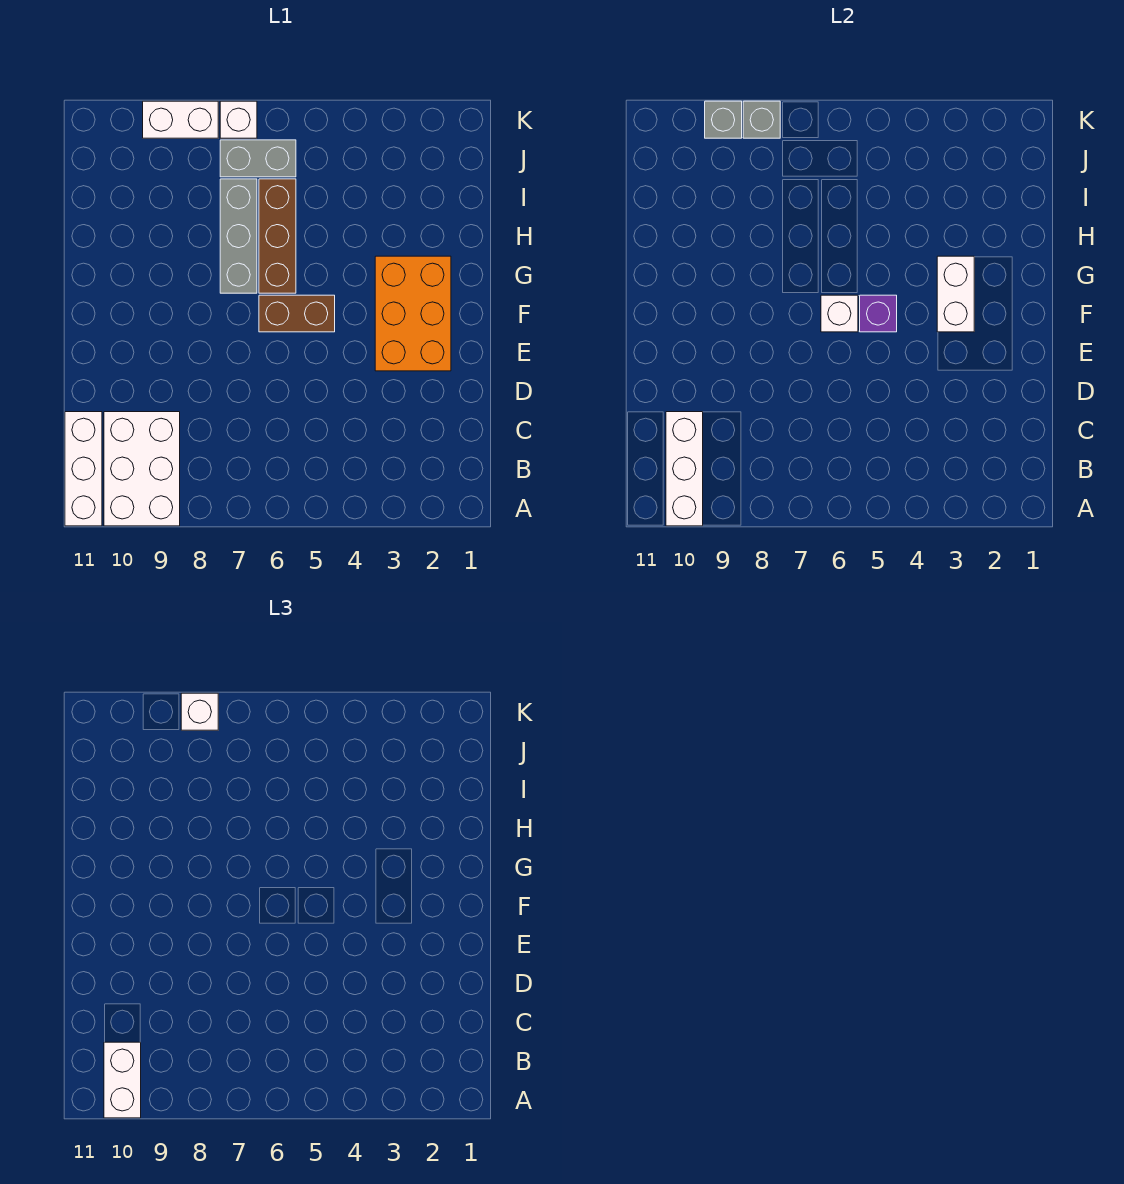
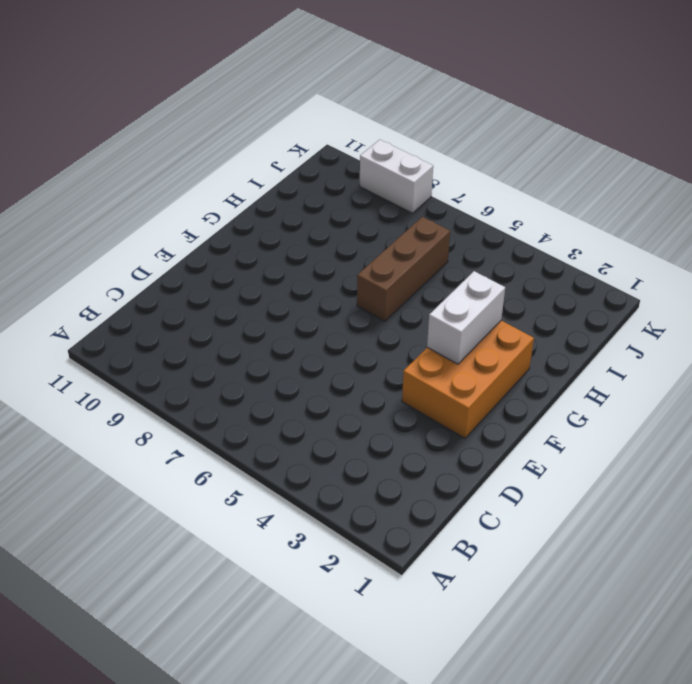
none -> white brick A9:C10 level 1
none -> white brick A11:C11 level 1
none -> brown brick F5:F6 level 1

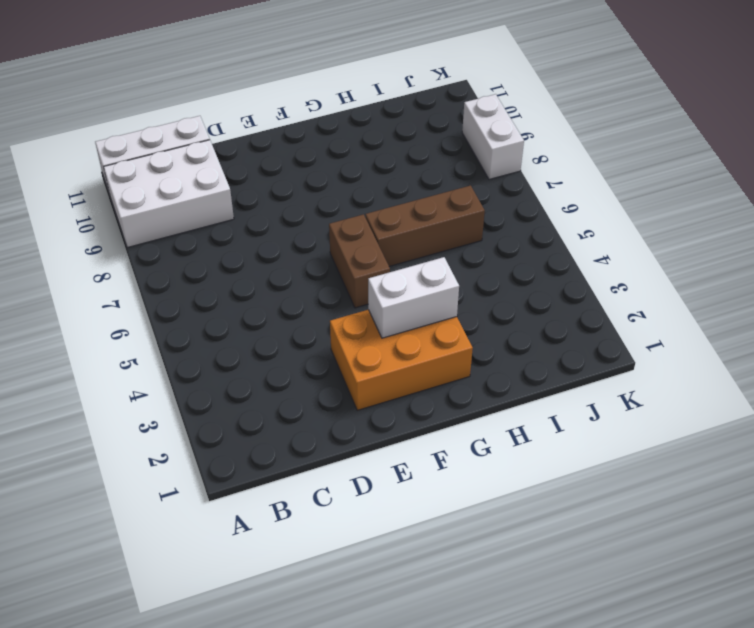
none -> grey brick G7:I7 level 1
none -> grey brick J6:J7 level 1
none -> white brick K7 level 1

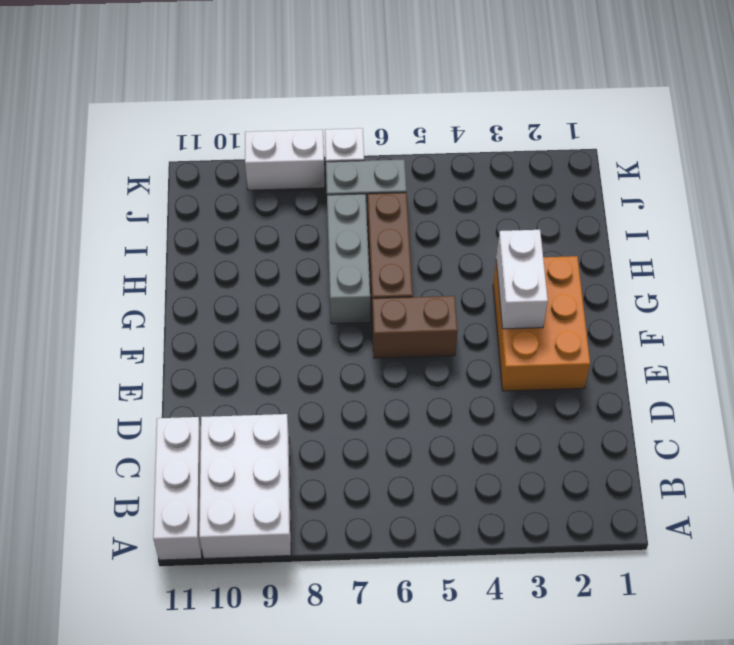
none -> white brick A10:C10 level 2
none -> purple brick F5 level 2
none -> white brick F6 level 2

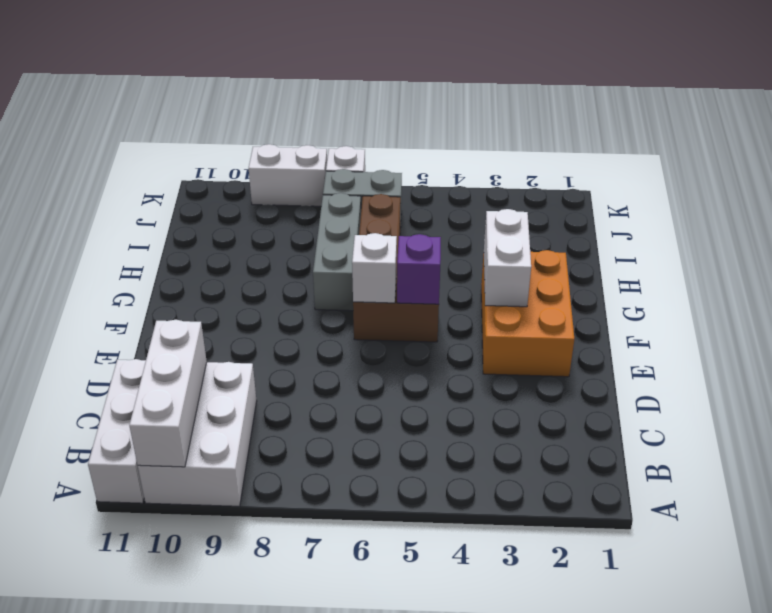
none -> grey brick K8 level 2
none -> grey brick K9 level 2
none -> white brick A10:B10 level 3

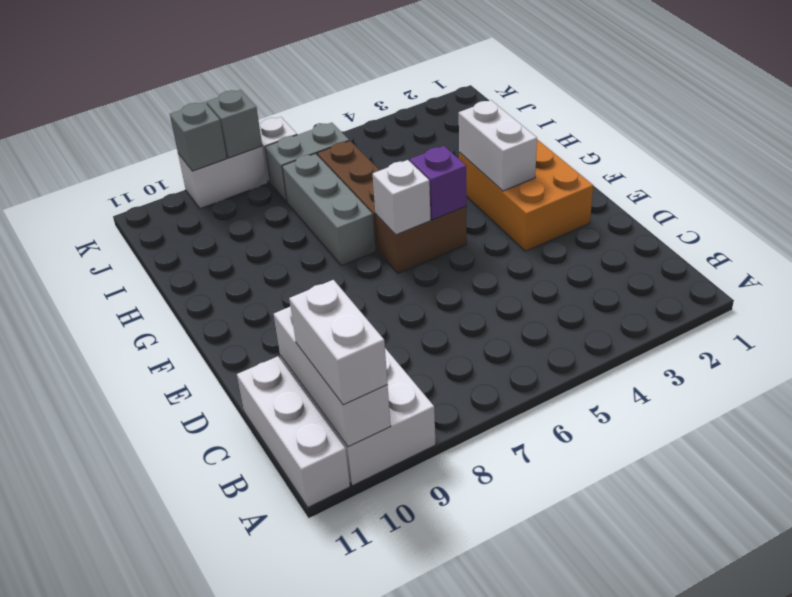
none -> white brick K8 level 3

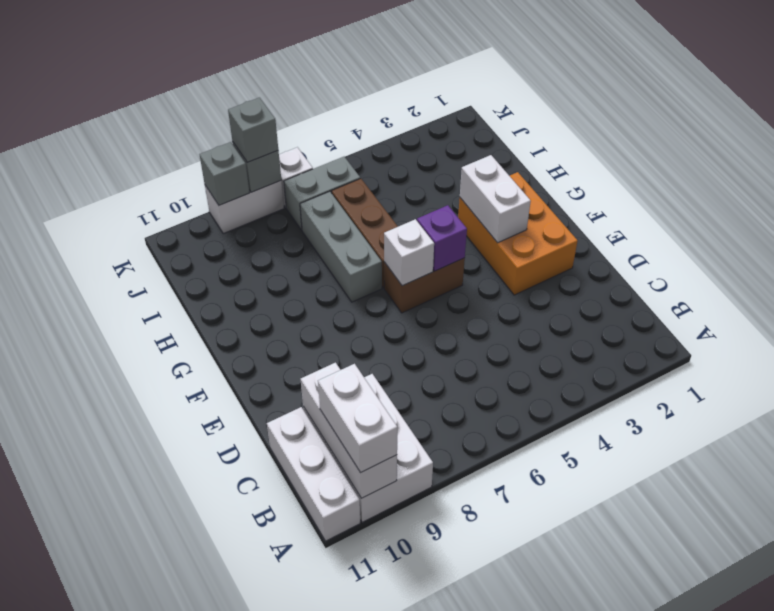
grey brick K8 level 3 -> white brick K8 level 3

